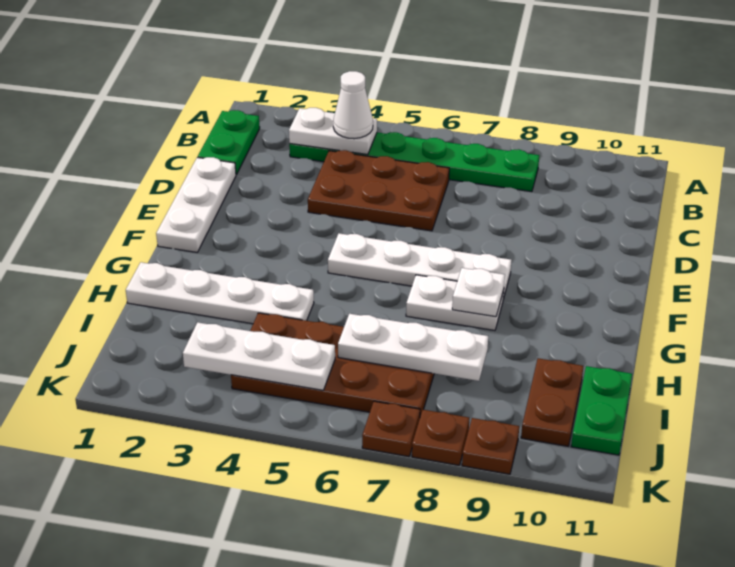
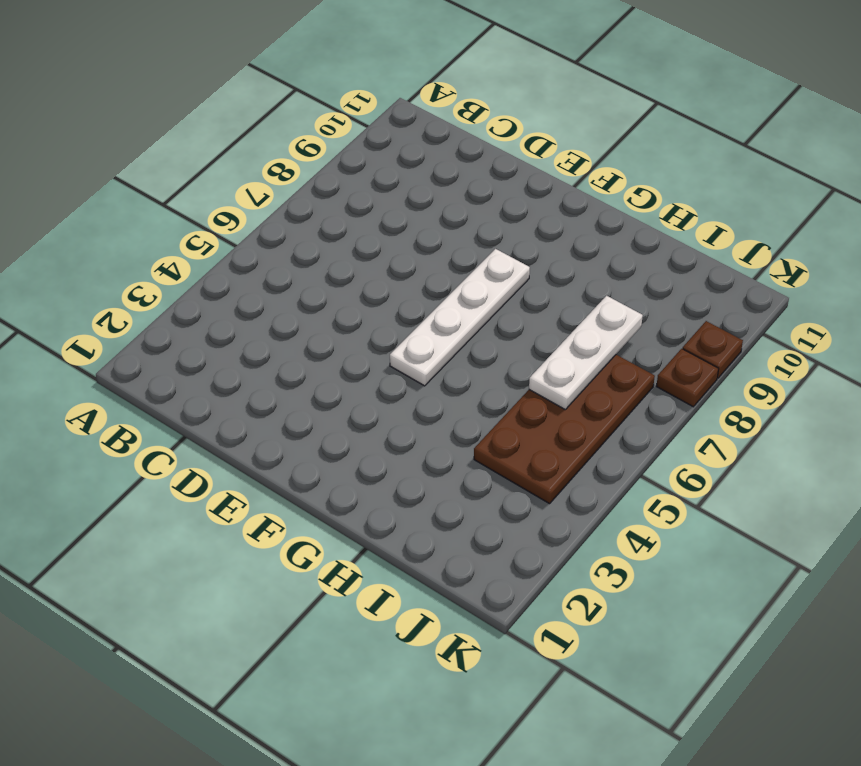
none -> green plate B1:C1 level 1
none -> green plate B3:B8 level 1
none -> brown plate C4:D6 level 1

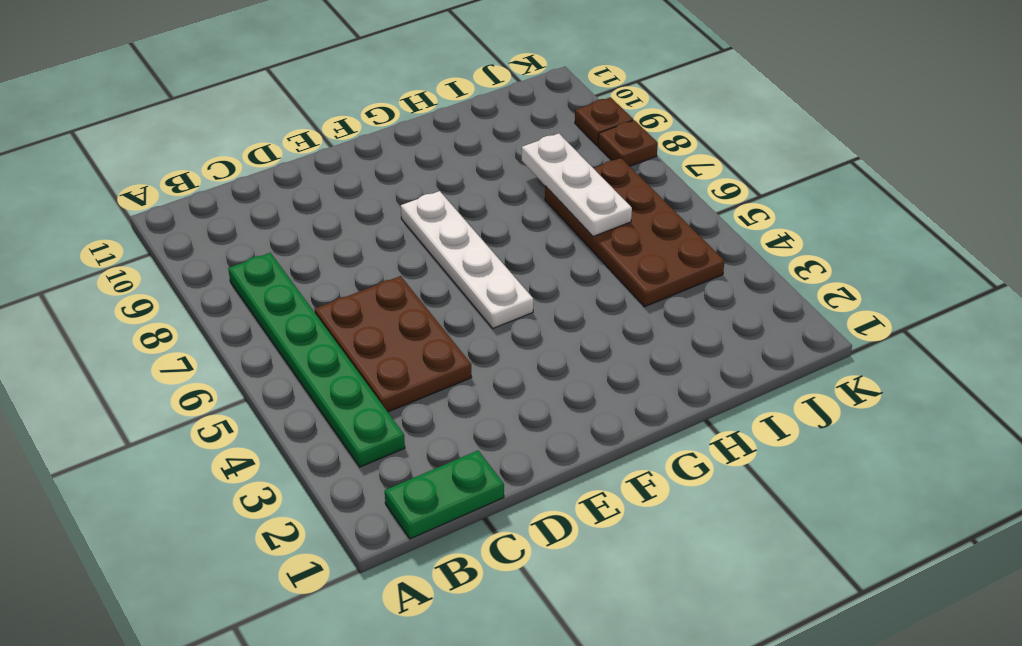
none -> white plate D1:F1 level 1
none -> white plate G7:G8 level 1
none -> white plate H1:H4 level 1

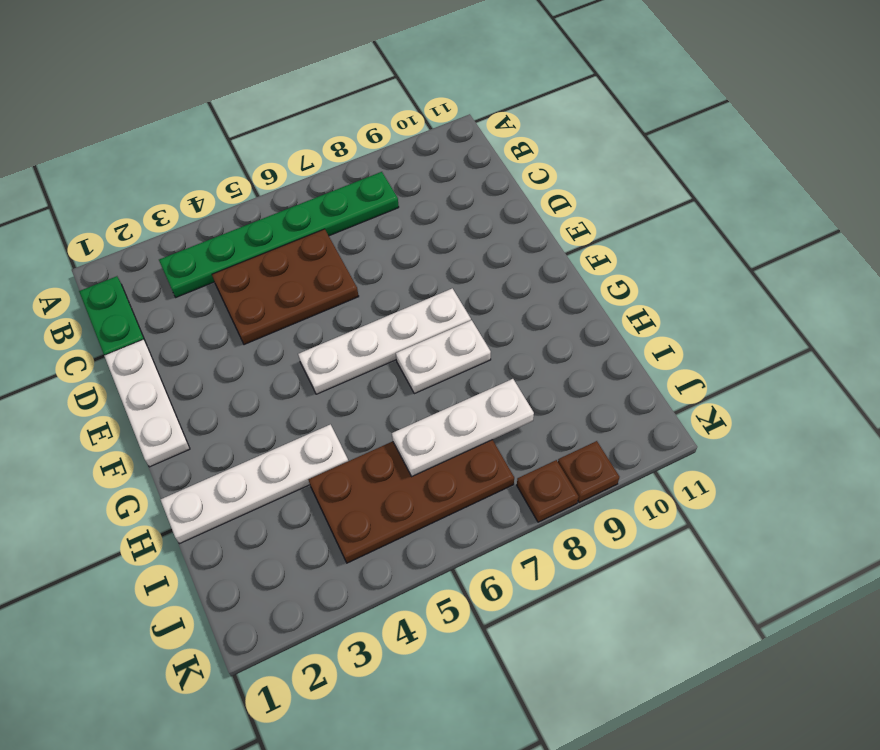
none -> brown plate I10:J10 level 1
none -> green plate I11:J11 level 1
none -> brown plate K7 level 1

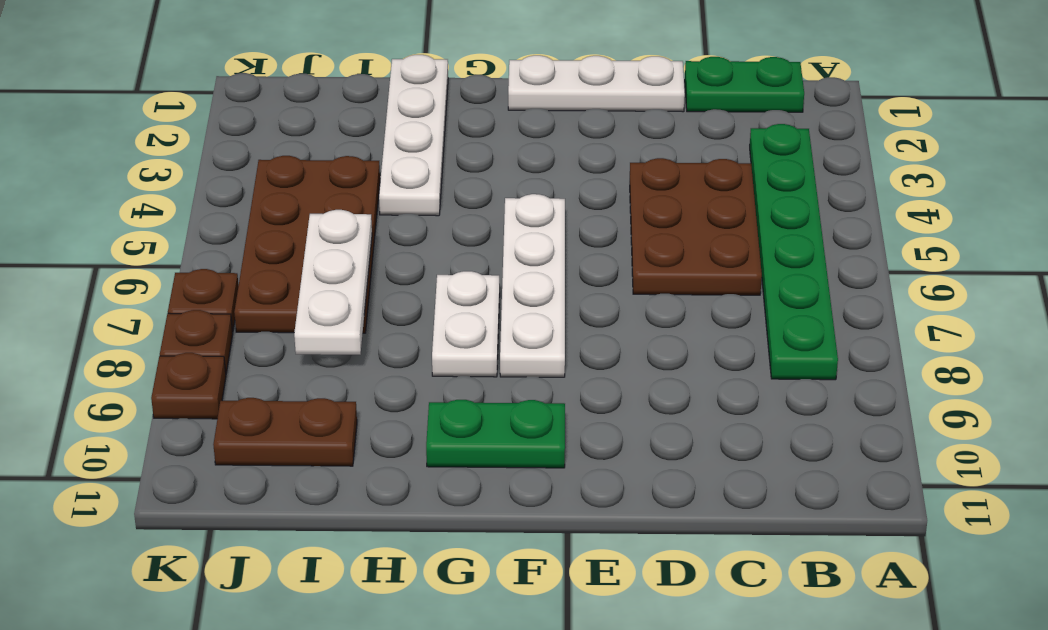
green plate F10:G10 level 1 -> green plate I11:J11 level 1
none -> white plate B3:B4 level 2
none -> white plate G8 level 2
none -> white plate J3:J5 level 2

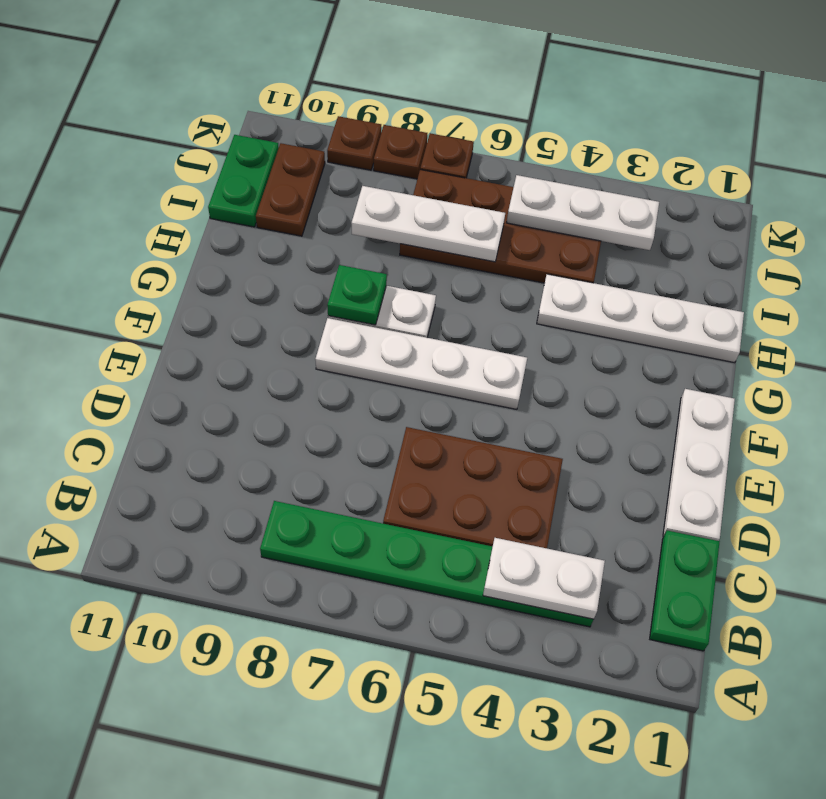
green plate G8 level 2 -> white plate G8 level 2
none -> white cone B4 level 3

